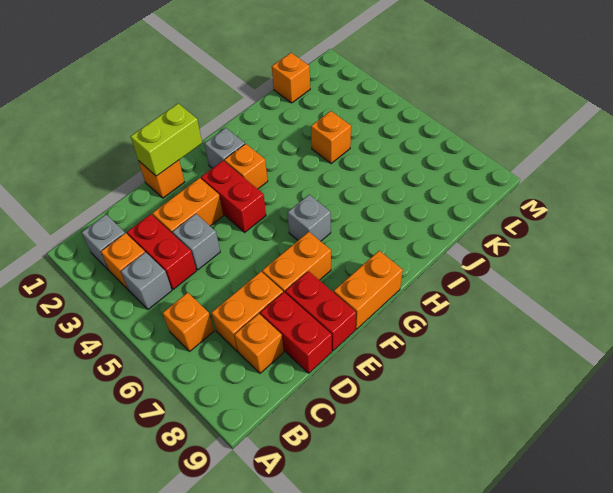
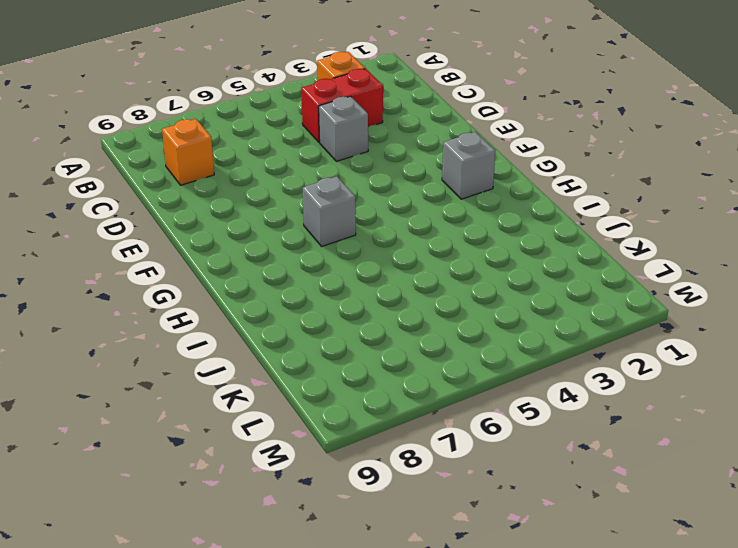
none -> grey brick B2 level 1
none -> grey brick B4 level 1
none -> orange brick B6 level 1

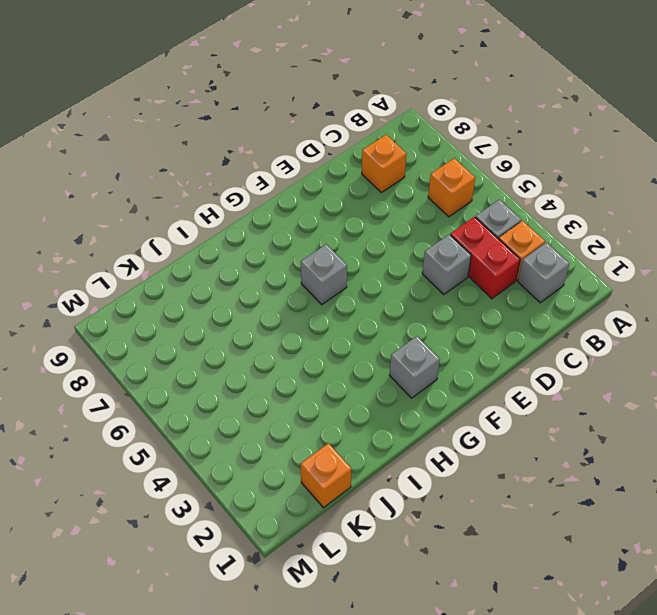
none -> orange brick C7:D7 level 1
none -> orange brick D3:E3 level 1
none -> red brick D8:D9 level 1

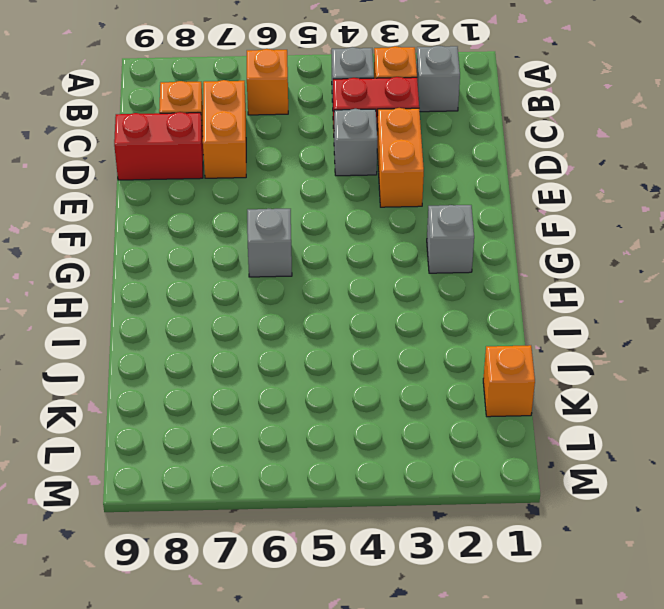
none -> orange brick E1 level 1
none -> orange brick E7:F7 level 1
none -> red brick E8:E9 level 1

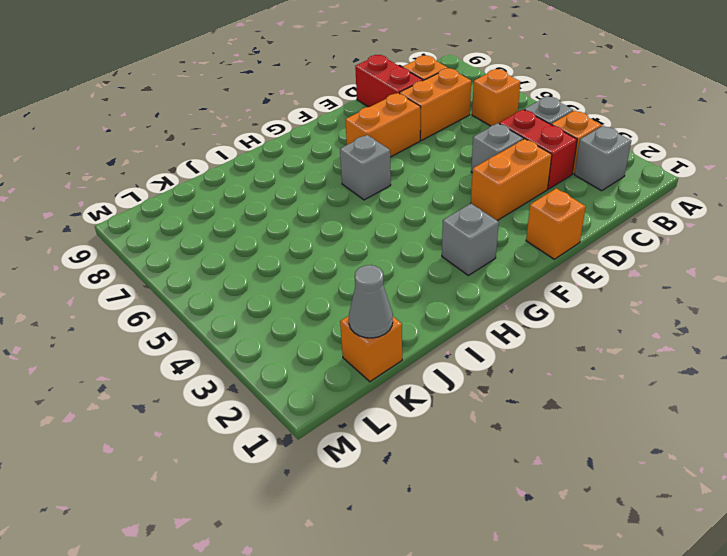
grey cone K1 level 2 -> none
none -> red brick E8:E9 level 1
none -> red brick F3:F4 level 1
none -> orange brick F9:G9 level 1

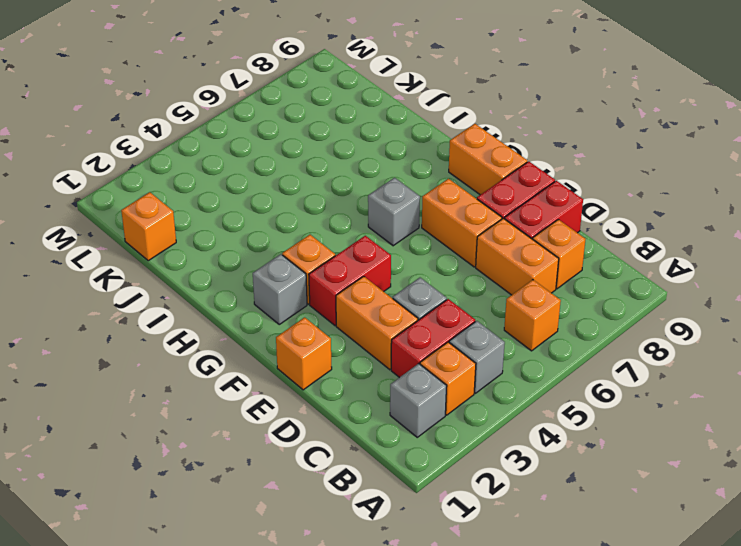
none -> orange brick J4 level 1
none -> lime brick E1:F1 level 2

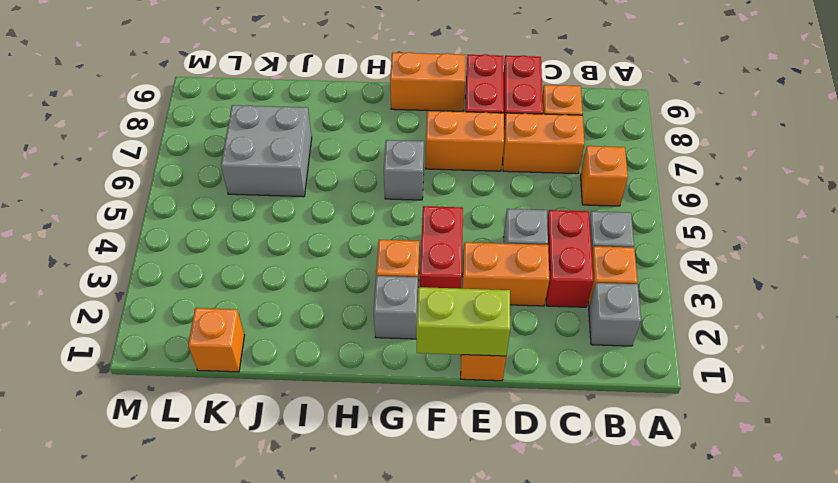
grey brick J6:K7 level 1 -> none
none -> orange brick J4 level 1

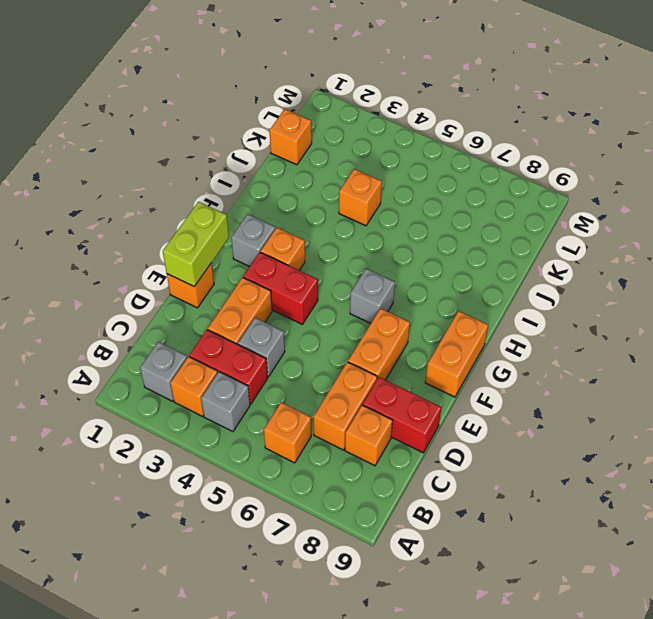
none -> red brick E8:E9 level 1

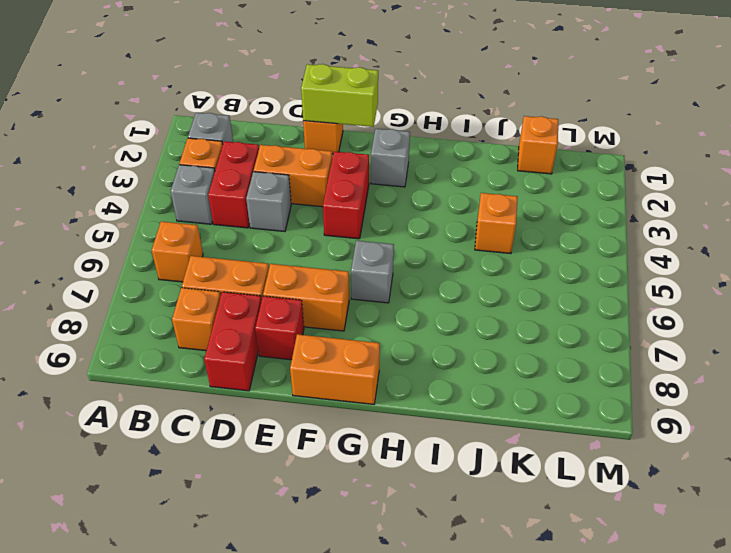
red brick E8 level 1 -> red brick E8:E9 level 1
none -> orange brick G3 level 1

